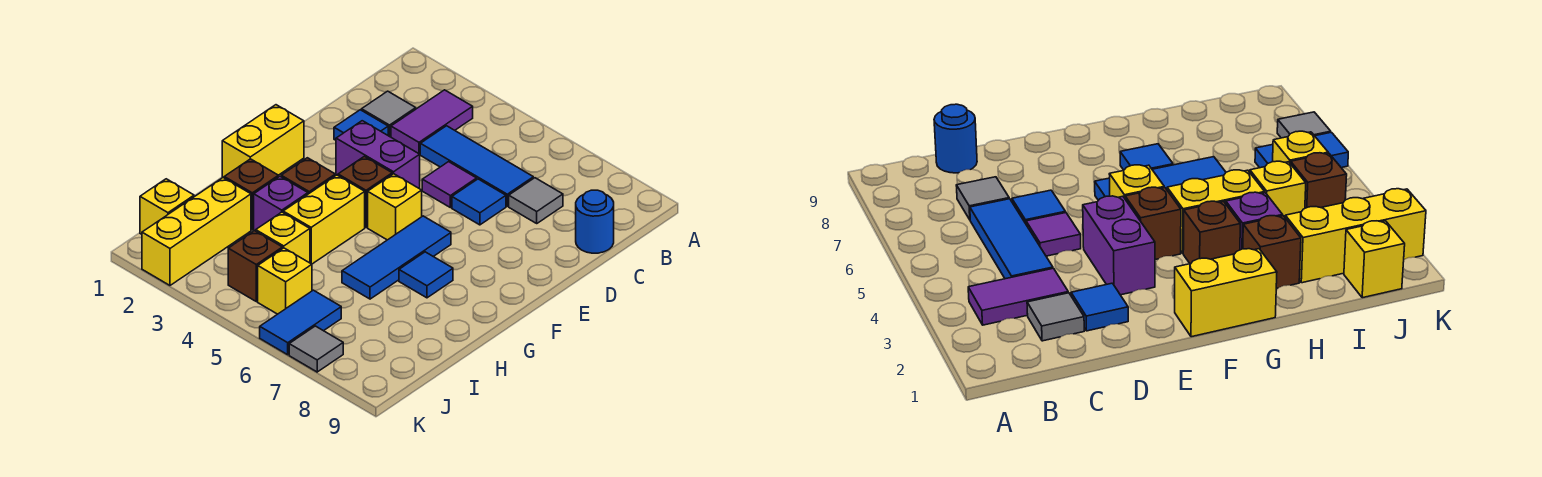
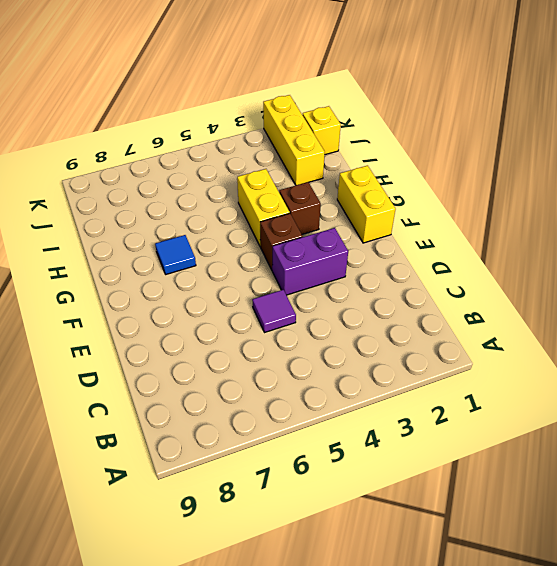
none -> purple tile B3:C3 level 1
none -> grey tile C2 level 1
none -> blue tile C4:C6 level 1

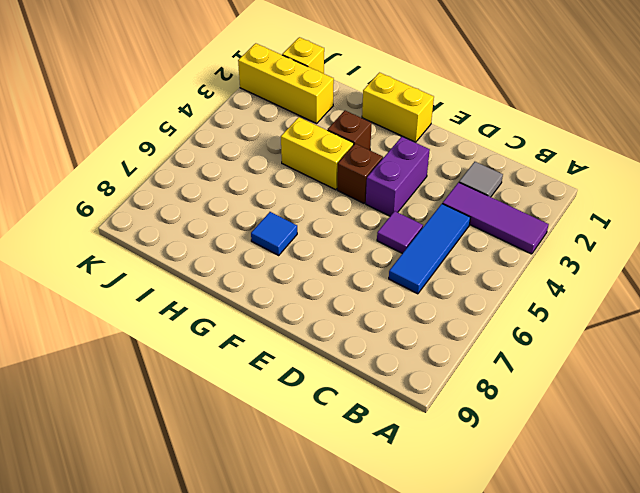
purple tile A3:C3 level 1 -> purple tile B3:C3 level 1
none -> grey tile C7 level 1
none -> blue round brick C9 level 1
none -> blue tile D2 level 1

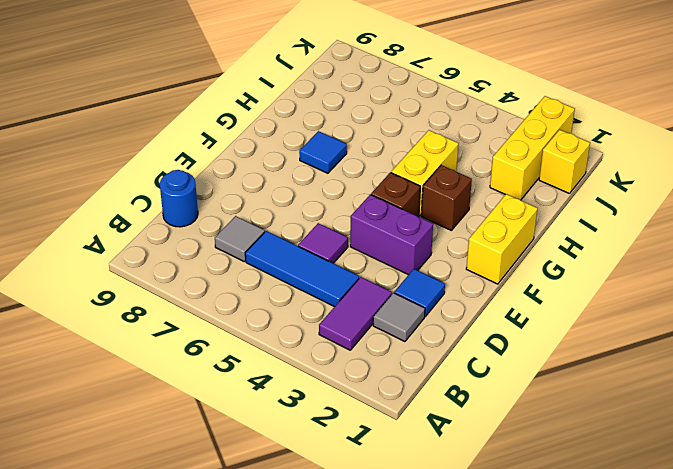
none -> blue tile D6 level 1
none -> yellow brick F5 level 1
none -> blue tile F6:H6 level 1

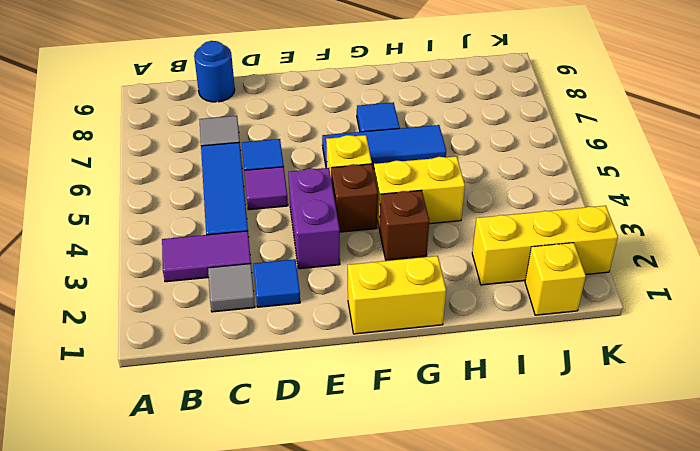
none -> brown brick H2 level 1
none -> purple brick H3 level 1
none -> yellow brick I4 level 1

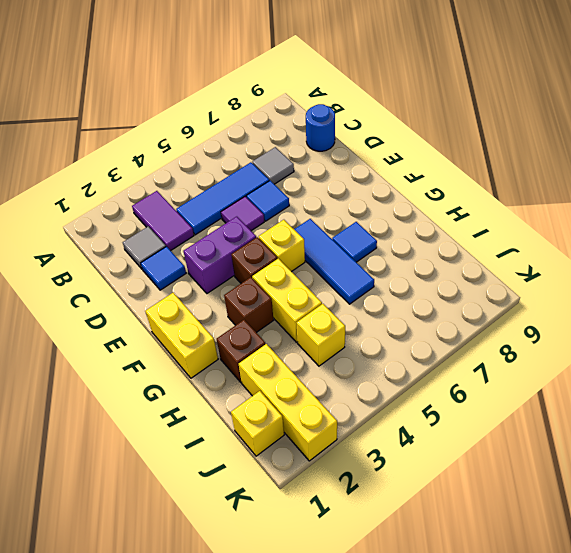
none -> purple brick H3 level 1
none -> brown brick J4 level 1
none -> yellow brick J5 level 1

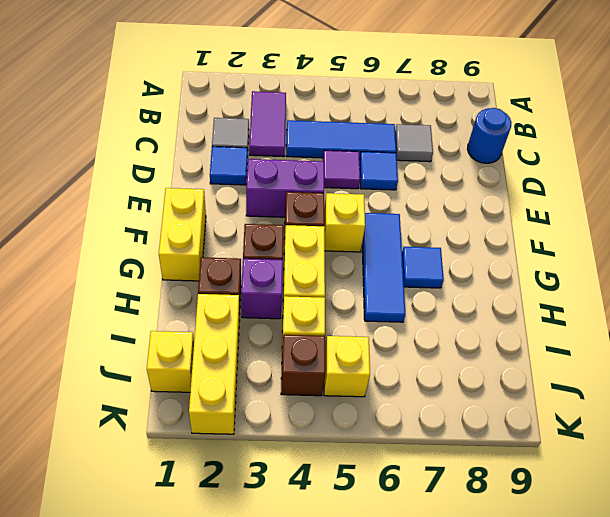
none -> blue tile J6:K6 level 1
none -> grey tile K7 level 1

